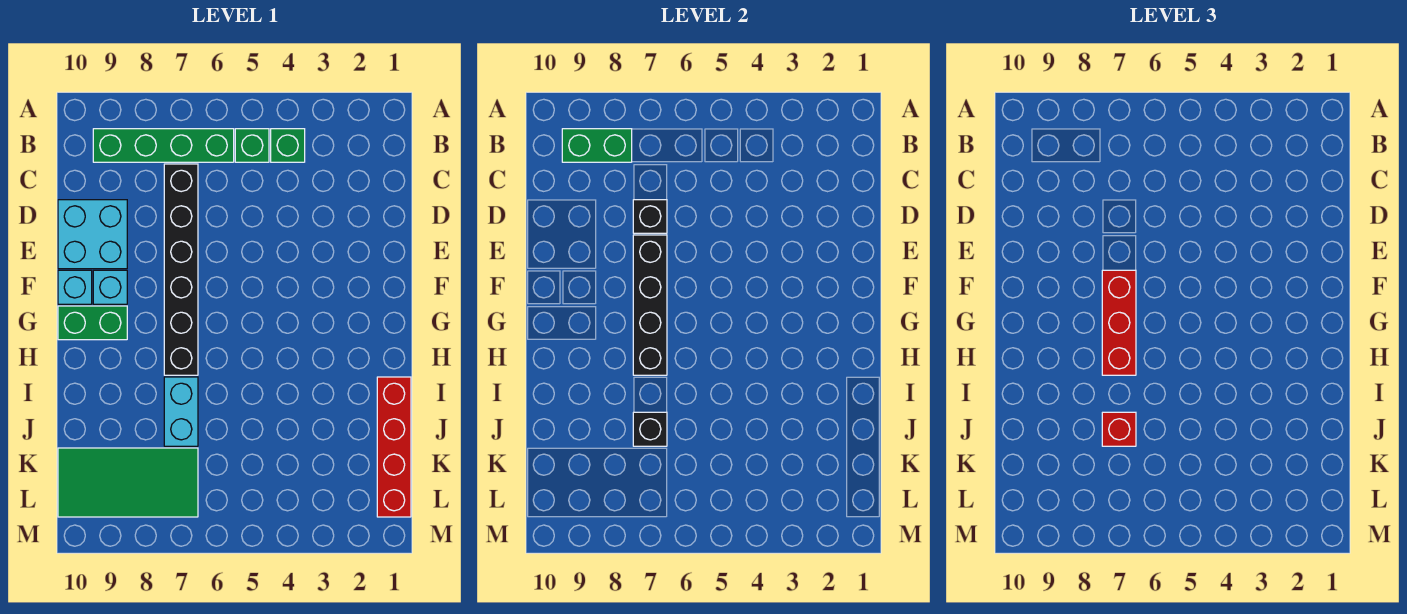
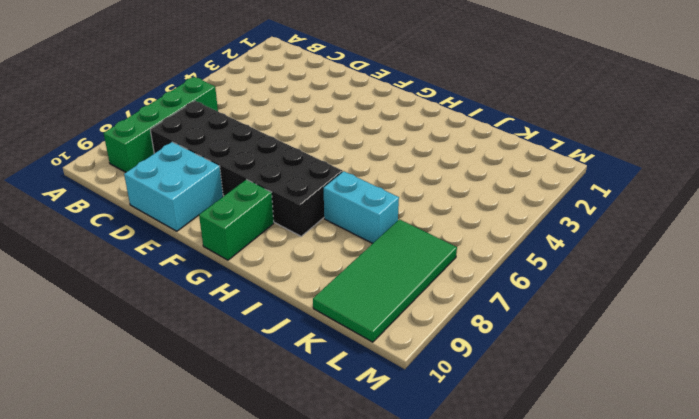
black brick C7:H8 level 1 -> black brick C7:H7 level 1
none -> green brick B4 level 1
none -> green brick B5 level 1
none -> cyan brick F9 level 1

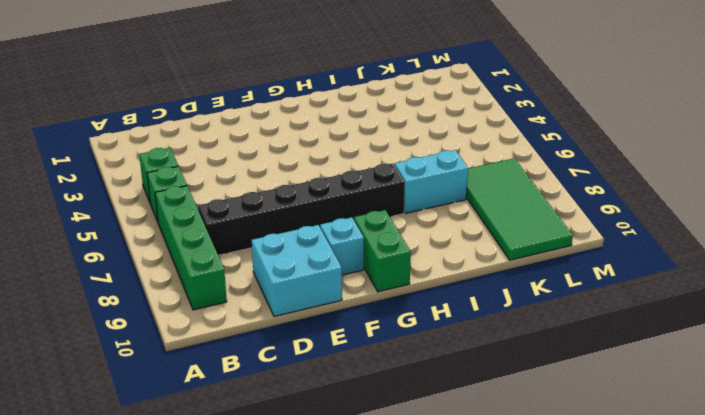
none -> cyan brick F10 level 1
none -> red brick I1:L1 level 1
none -> green brick B8:B9 level 2

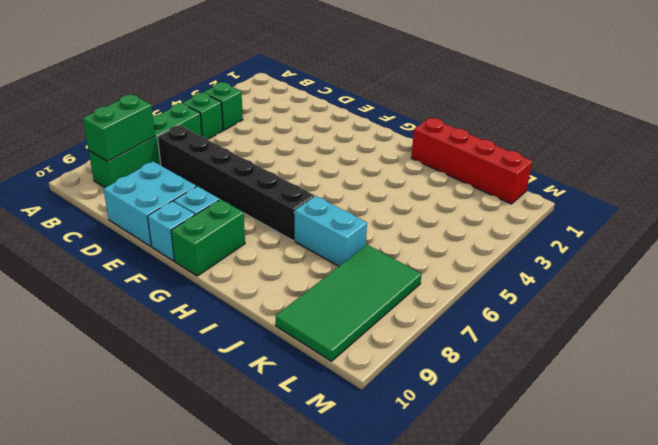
none -> black brick D7 level 2
none -> black brick E7:H7 level 2
none -> black brick J7 level 2

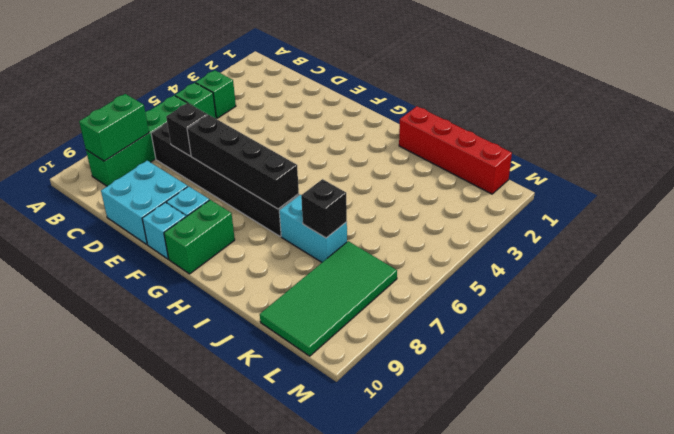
none -> red brick F7:H7 level 3
none -> red brick J7 level 3

